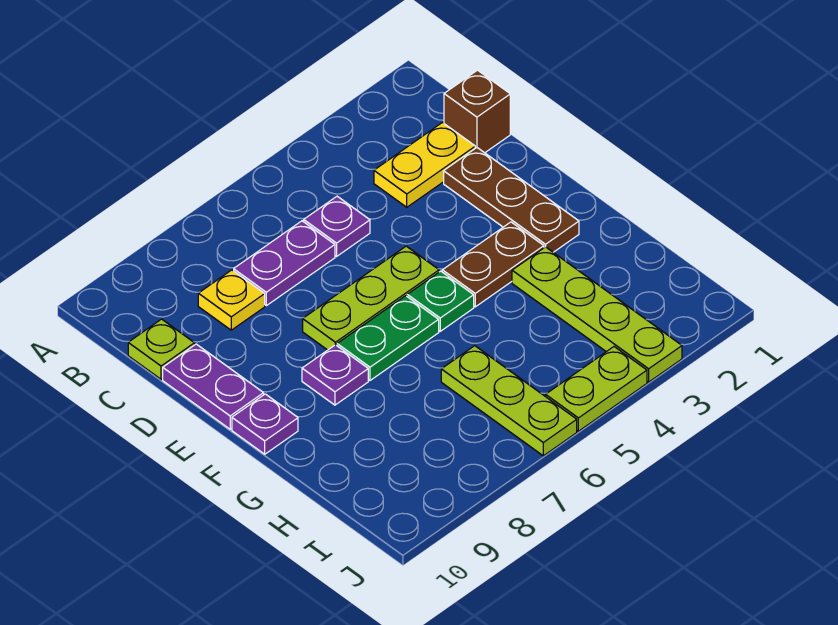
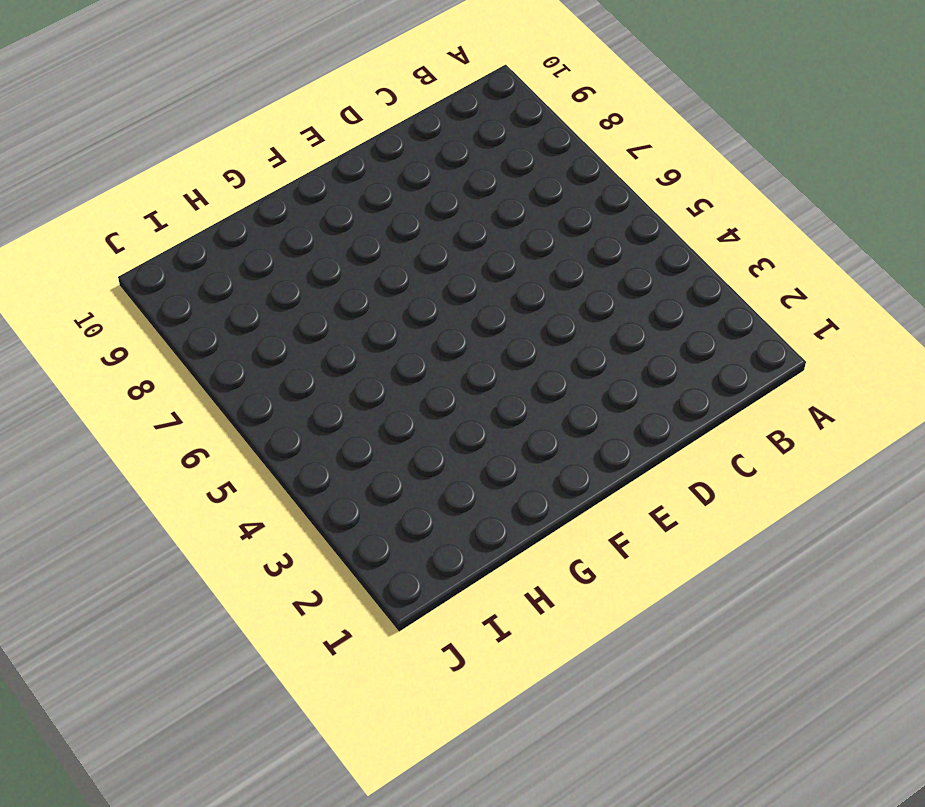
none -> brown brick C1 level 1
none -> yellow plate C2:C3 level 1
none -> purple plate C5 level 1

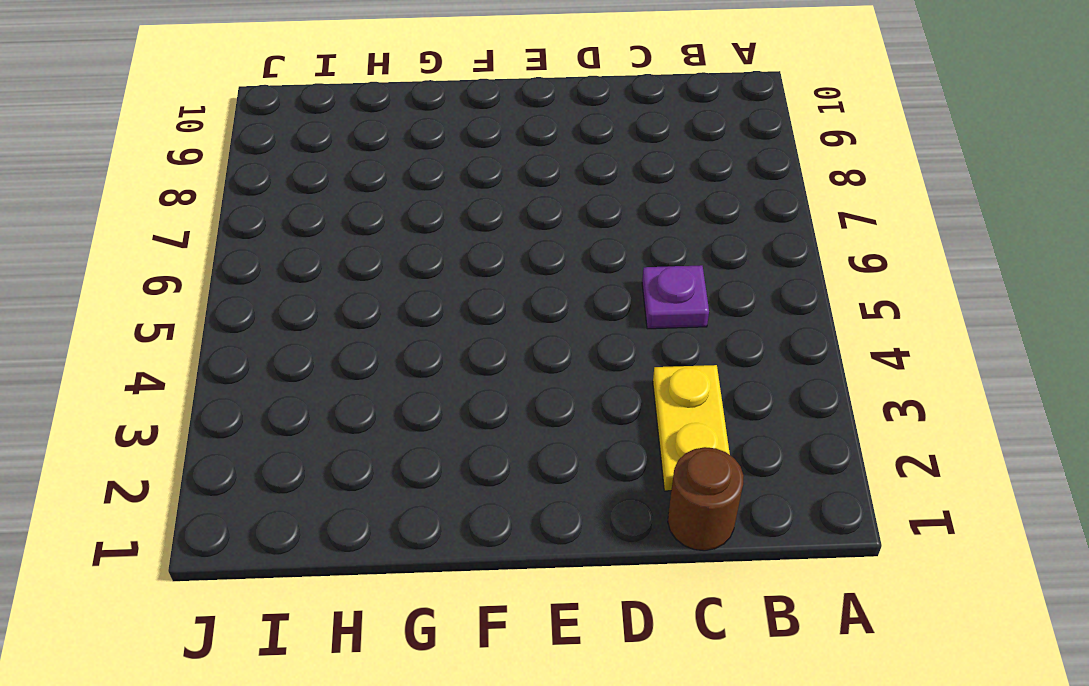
brown round brick C1 level 1 -> brown brick C1 level 1
none -> purple plate C6:C7 level 1
none -> yellow plate C8 level 1
none -> lime plate C10 level 1

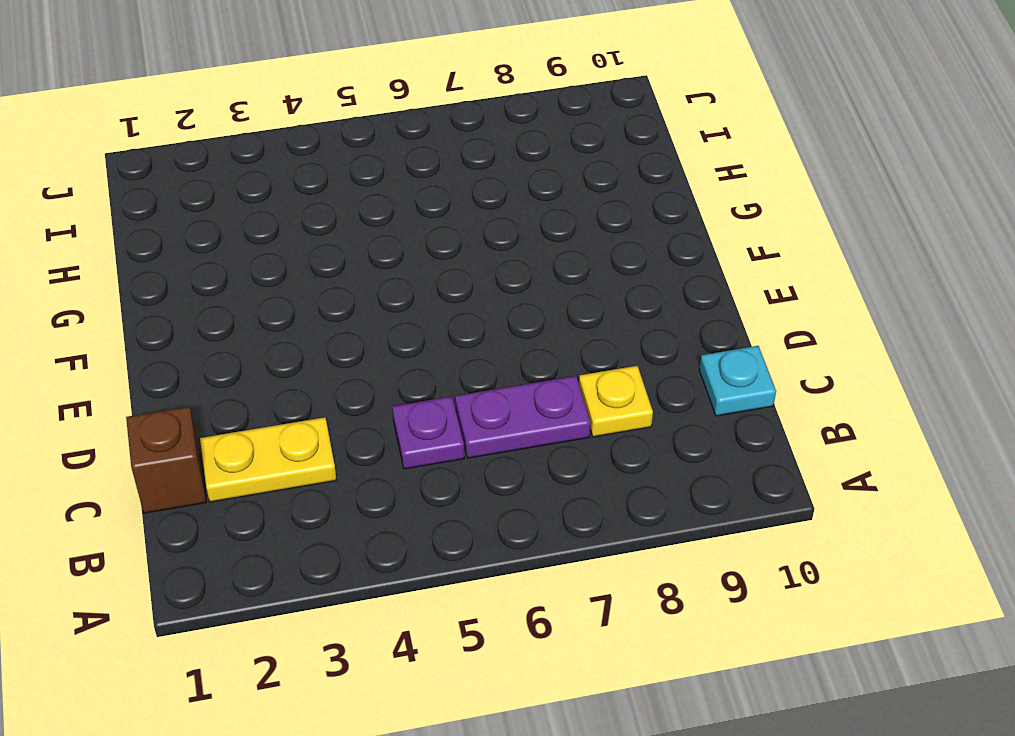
cyan plate C10 level 1 -> lime plate C10 level 1
none -> brown plate D2:F2 level 1
none -> purple plate D10:E10 level 1
none -> lime plate E5:E7 level 1

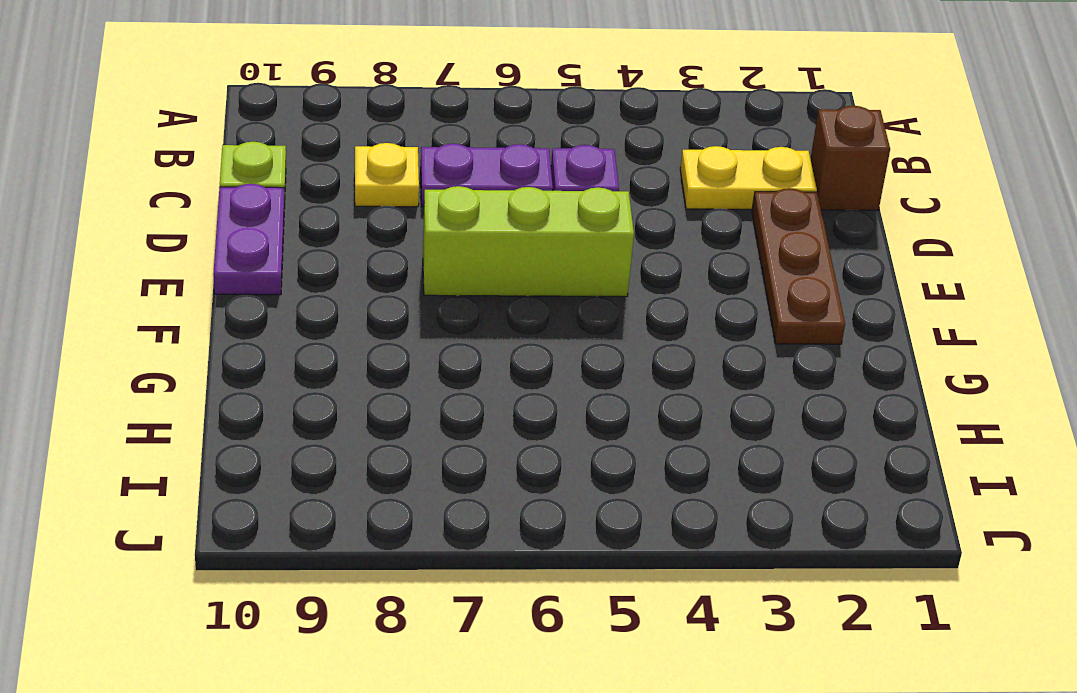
lime brick E5:E7 level 1 -> lime plate E5:E7 level 1
none -> brown plate F3:F4 level 1
none -> green plate F5 level 1
none -> green plate F6:F7 level 1

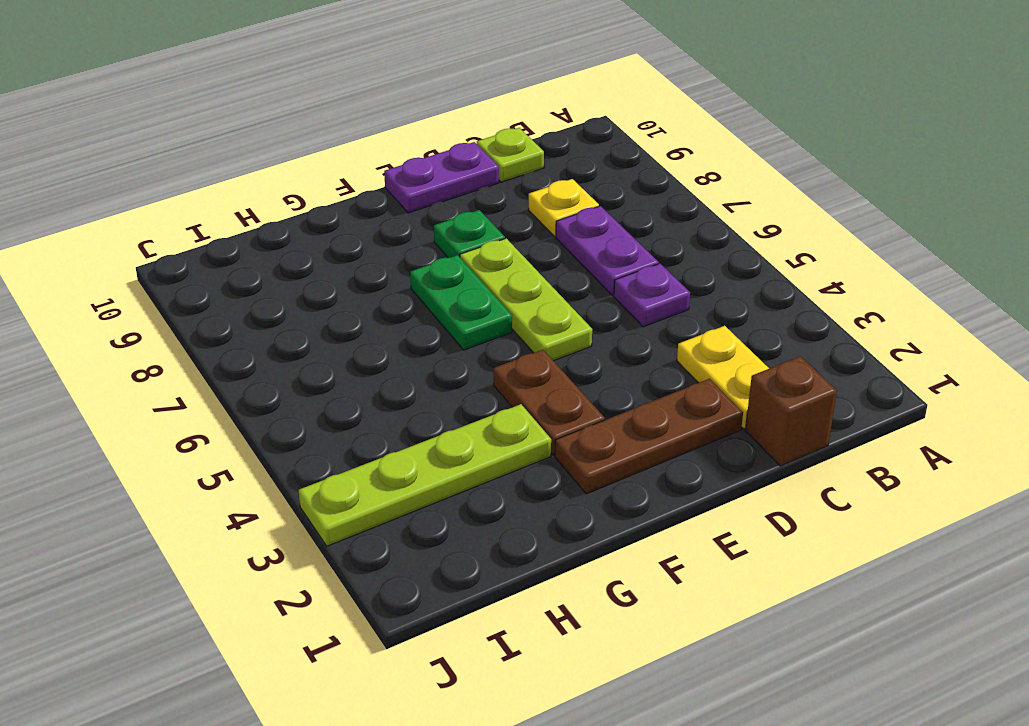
green plate E8 level 1 -> green plate F5 level 1
none -> purple plate F8 level 1
none -> purple plate F10 level 1
none -> lime plate H6:J6 level 1

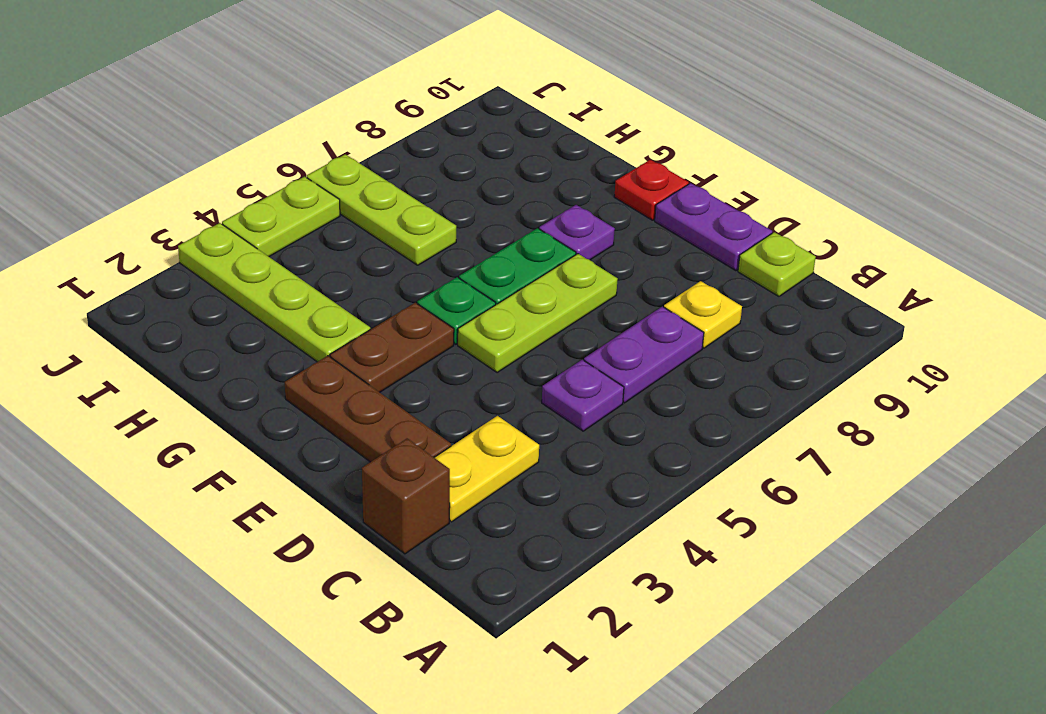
red plate F10 level 1 -> purple plate F10 level 1

